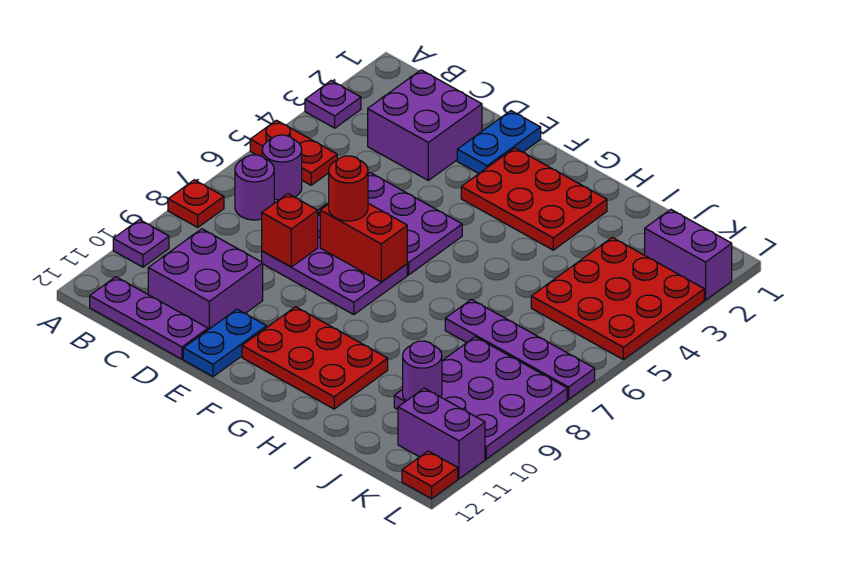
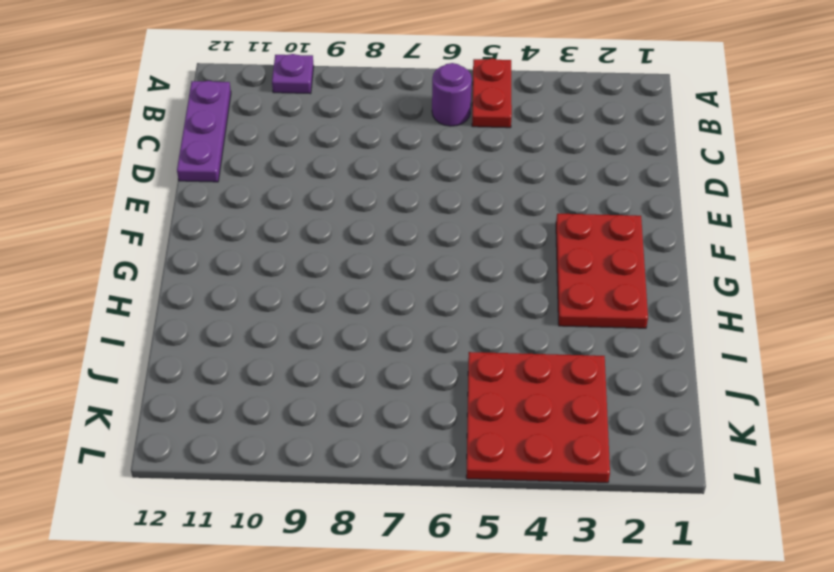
none -> purple plate A3 level 1
none -> red plate A8 level 1
none -> purple round brick B7 level 1

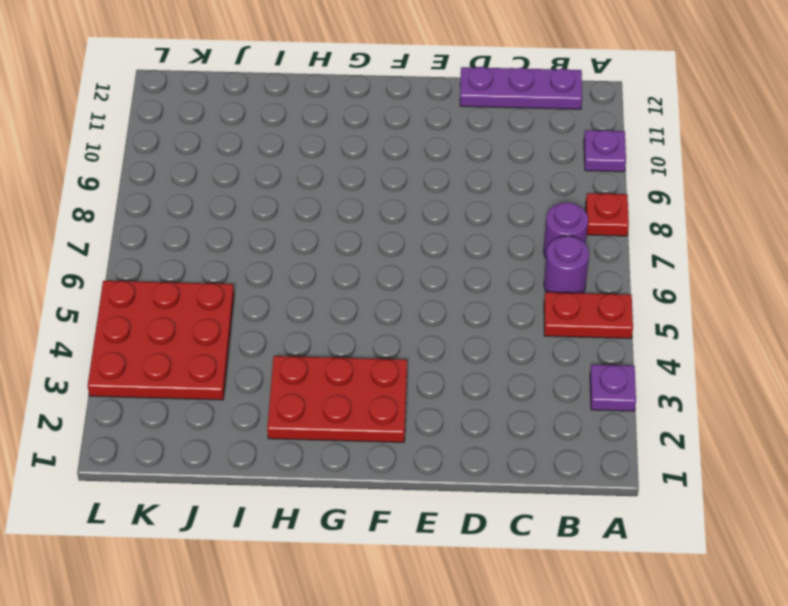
none -> purple brick C2:D3 level 1
none -> purple brick C10:D11 level 1
none -> purple plate D5:F6 level 1

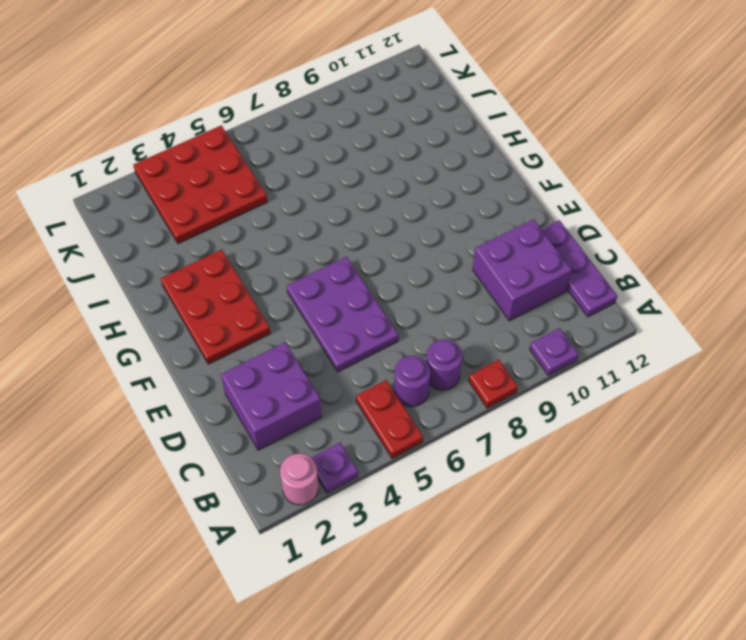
pink round brick A2 level 1 -> none
none -> purple plate D7:F8 level 1
none -> blue plate E1:E2 level 1
none -> blue plate E11:E12 level 1

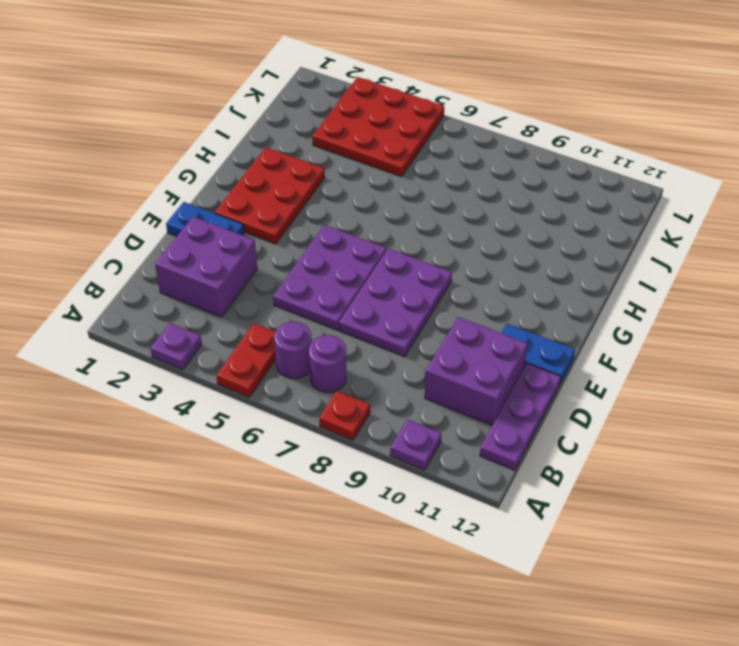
none -> red plate F10:H11 level 1
none -> purple plate I7:L7 level 1
none -> purple plate J8:L10 level 1

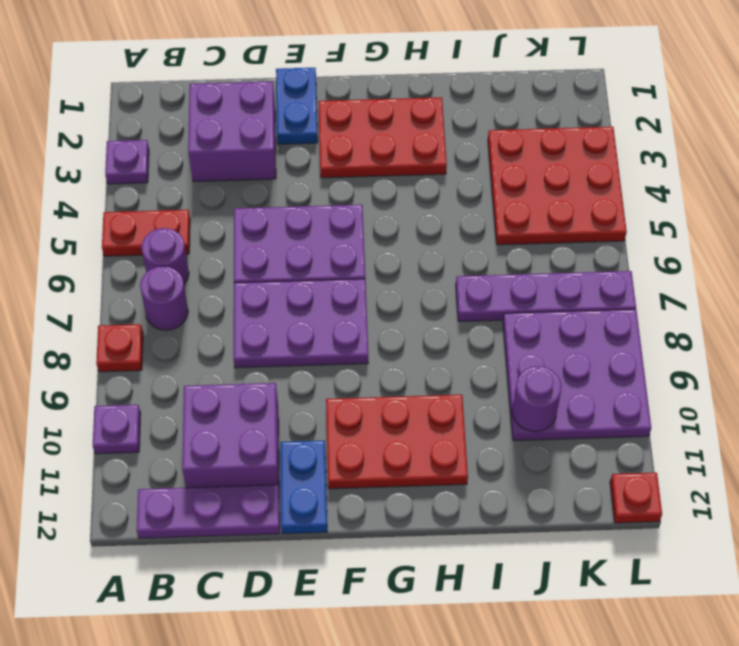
none -> purple brick K2:L2 level 1
none -> purple brick K11:L11 level 1
none -> red brick D8 level 2

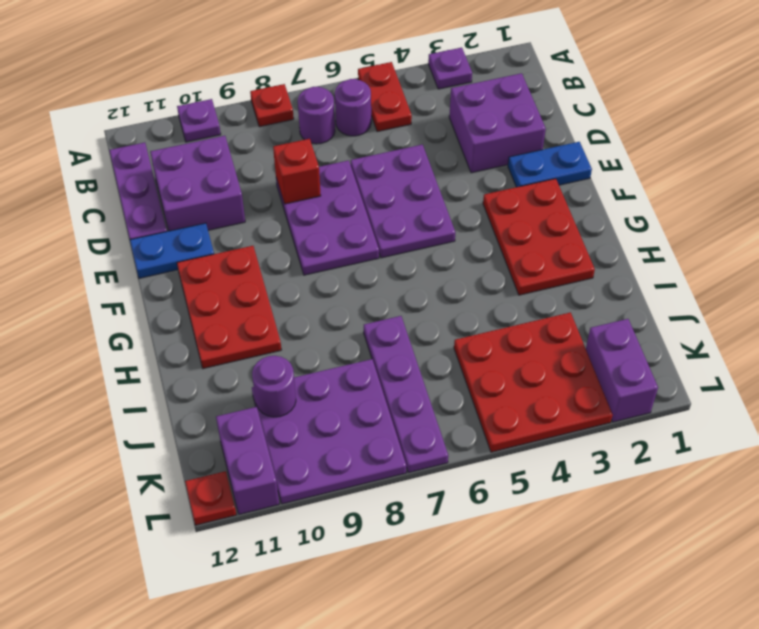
none -> red brick E7:F7 level 2
none -> red round brick E7 level 3

